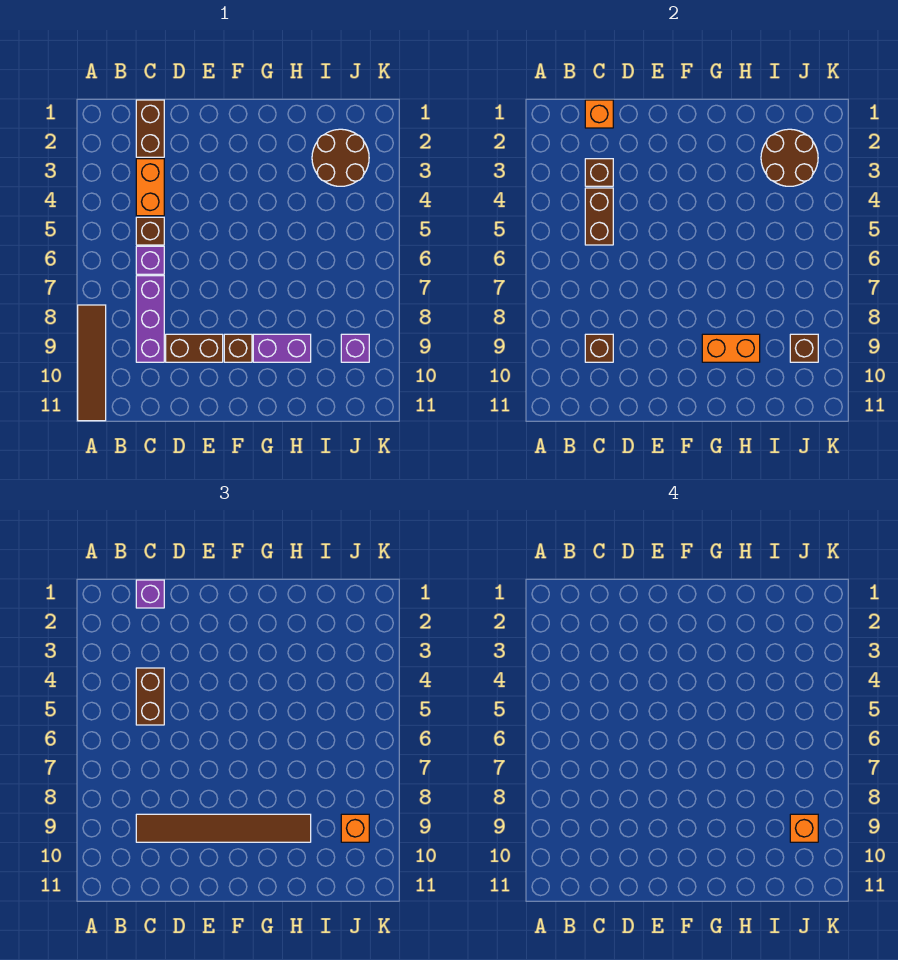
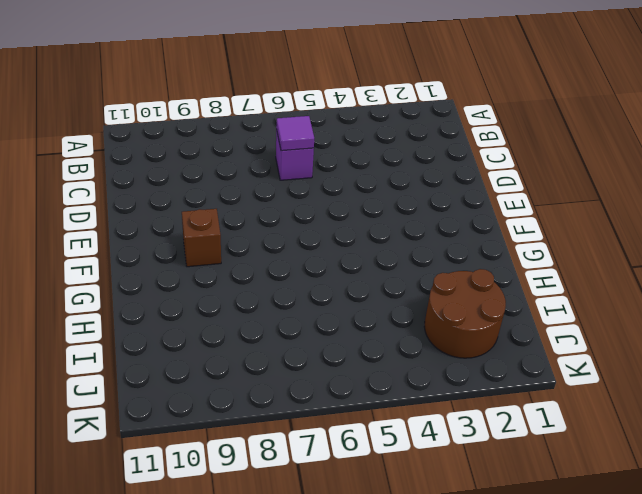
purple tile C6 level 2 -> none
none -> brown tile A8:A11 level 1
none -> brown brick C1:C2 level 1
none -> orange brick C3:C4 level 1

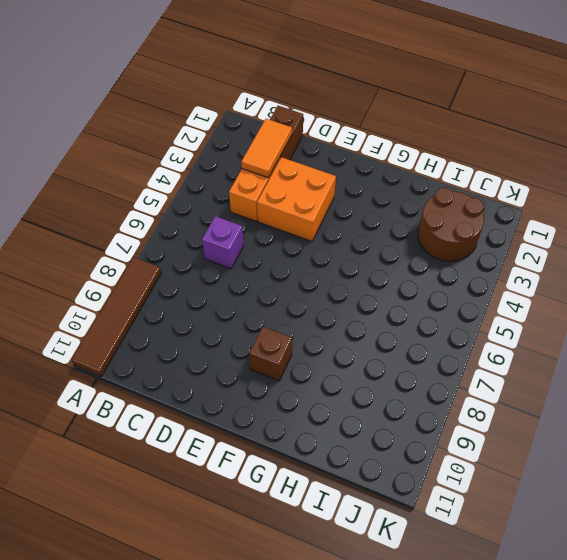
orange tile C2:C3 level 2 -> brown brick C3 level 2
orange brick D3:E4 level 1 -> none
none -> brown brick C5 level 1
none -> purple brick C7:C9 level 1
none -> brown brick D9:E9 level 1

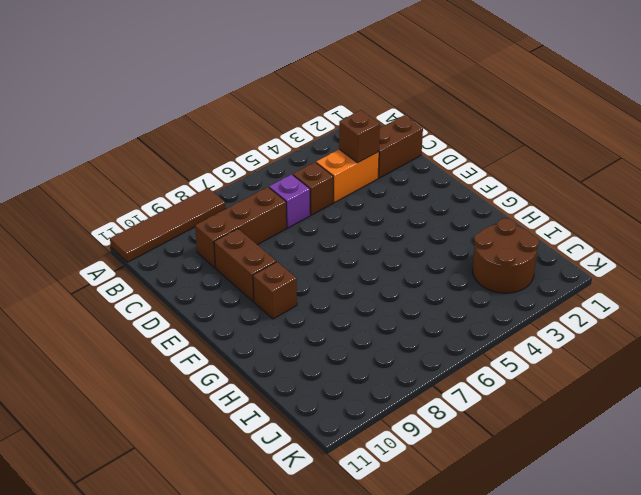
brown brick C7:C9 level 1 -> purple brick C7:C9 level 1
none -> purple brick G9:H9 level 1
none -> purple brick J9 level 1
none -> orange brick C1 level 2

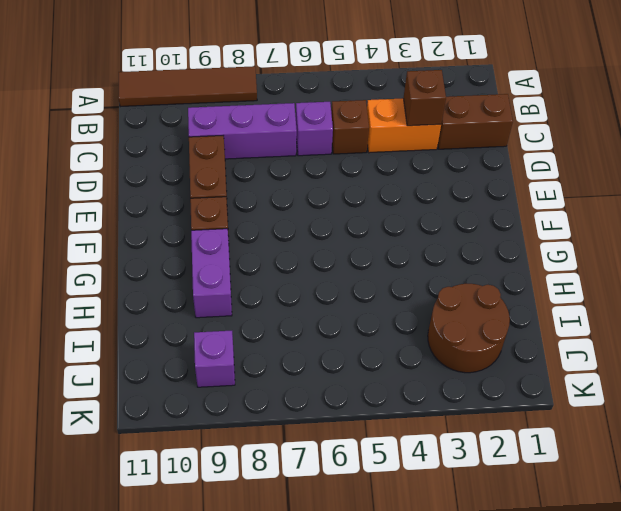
none -> orange brick C1 level 2
none -> brown brick C4:C5 level 2
none -> brown brick C9 level 2

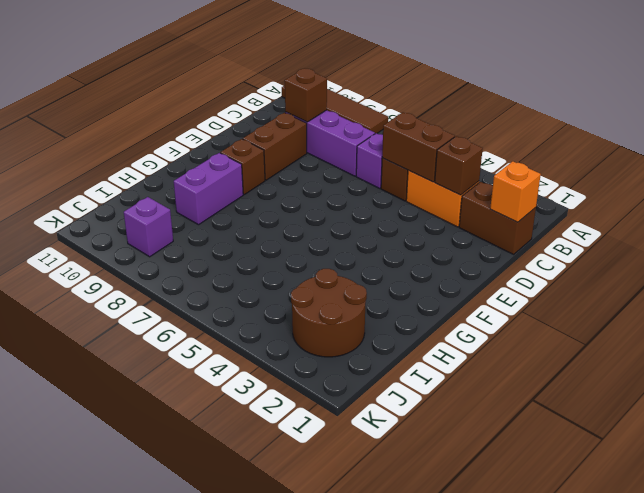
none -> orange brick G9:H9 level 2
none -> brown round brick I2:J3 level 2
none -> brown brick J9 level 2

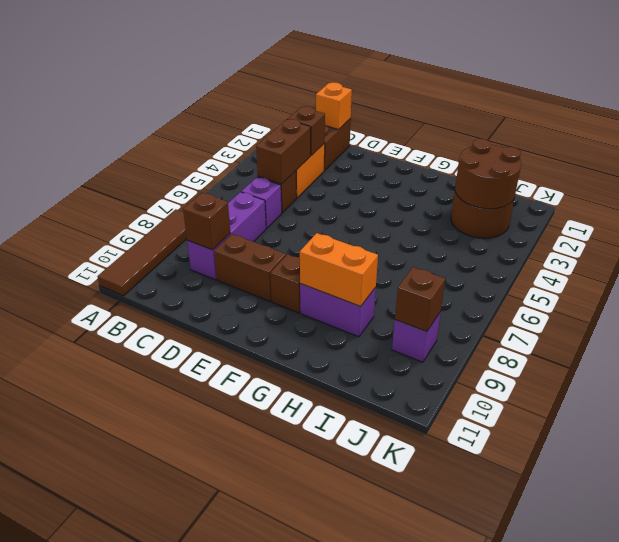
none -> purple brick C1 level 3
none -> brown brick C4:C5 level 3
none -> brown tile C9:H9 level 3

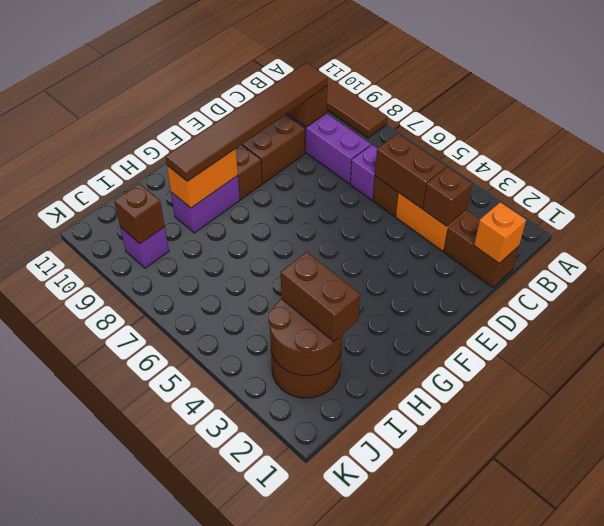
brown brick I2:I3 level 3 -> brown brick C4:C5 level 3
none -> purple brick C1 level 3
none -> orange brick J9 level 3
none -> orange brick J9 level 4

